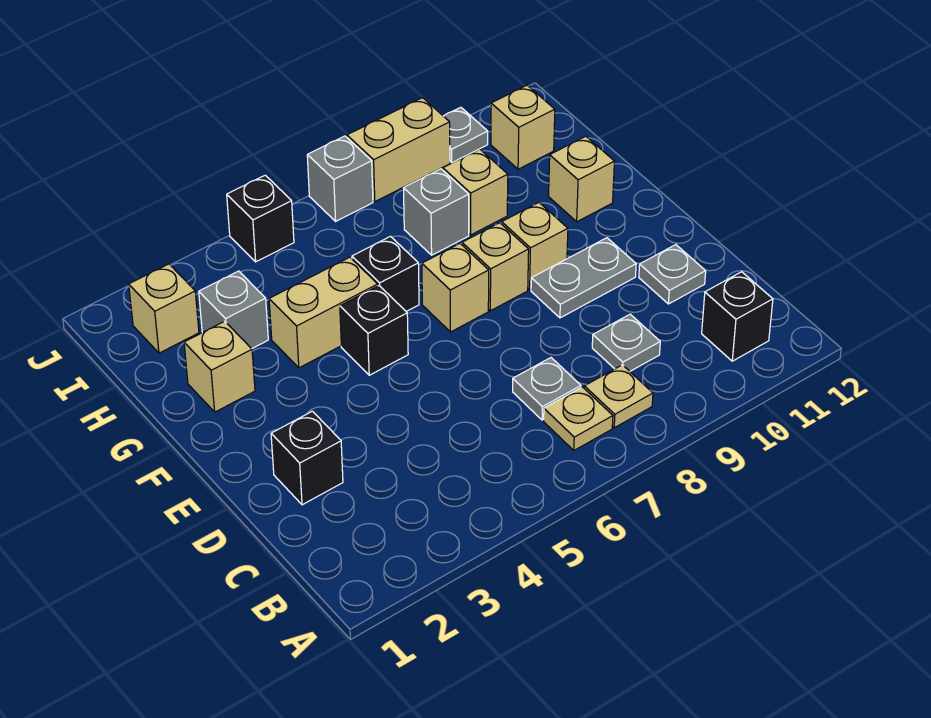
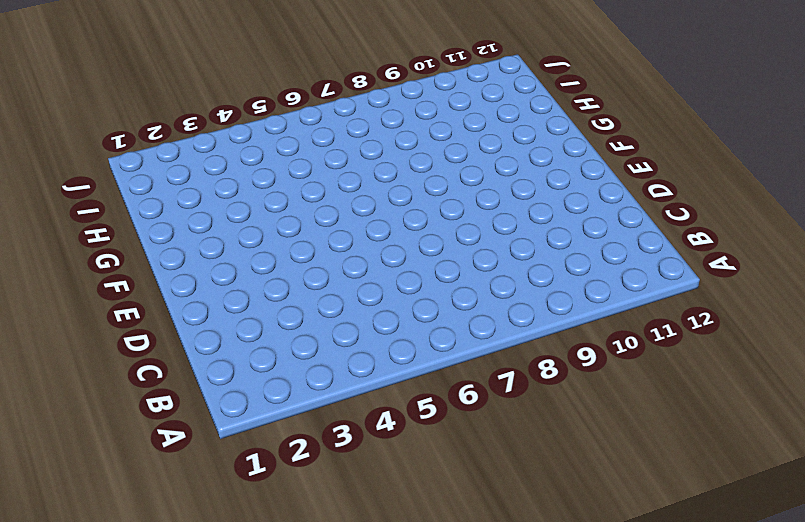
none -> tan plate B7 level 1
none -> tan plate B8 level 1
none -> black brick B11 level 1

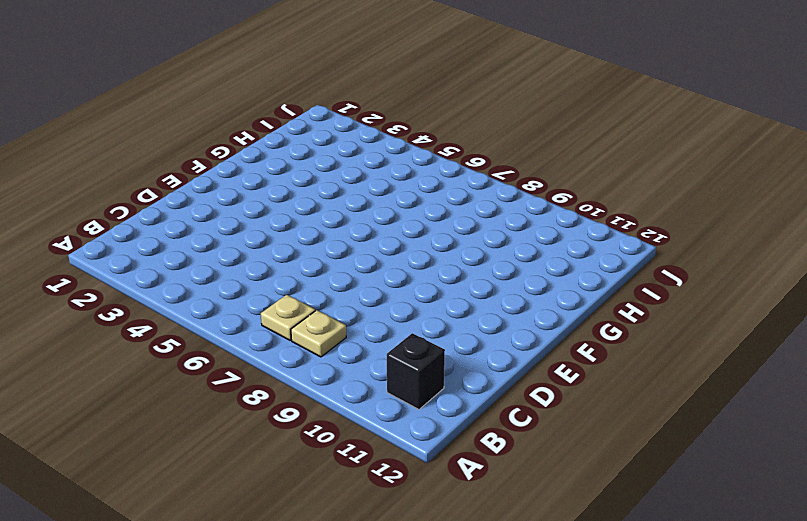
none -> grey plate C7 level 1
none -> grey plate C9 level 1
none -> black brick D2 level 1

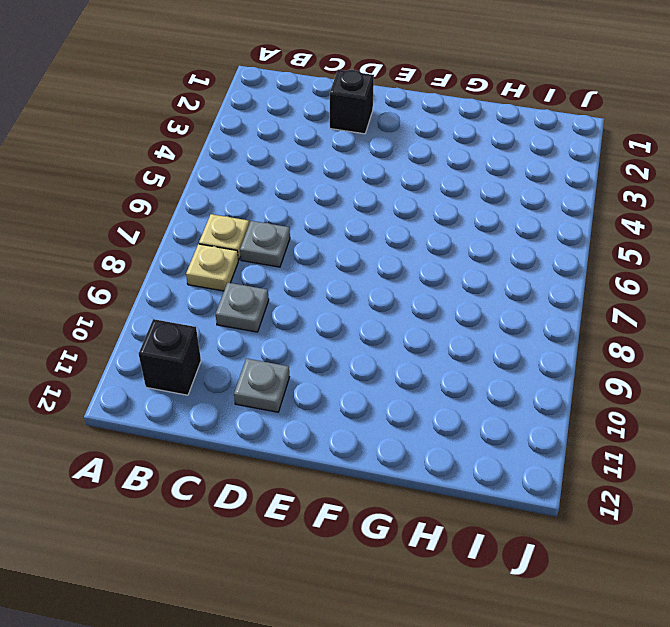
none -> grey plate E9:E10 level 1
none -> black brick F5 level 1
none -> tan brick F7 level 1

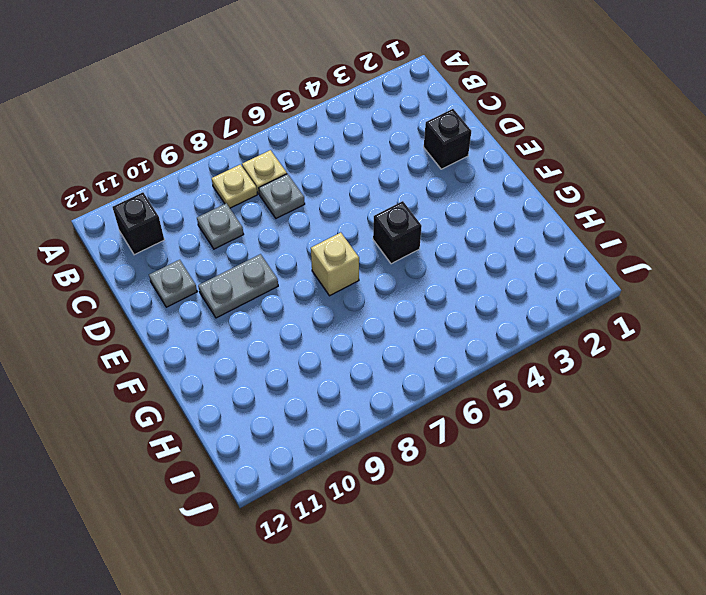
none -> tan brick F8 level 1
none -> tan brick F9 level 1
none -> tan brick G2 level 1

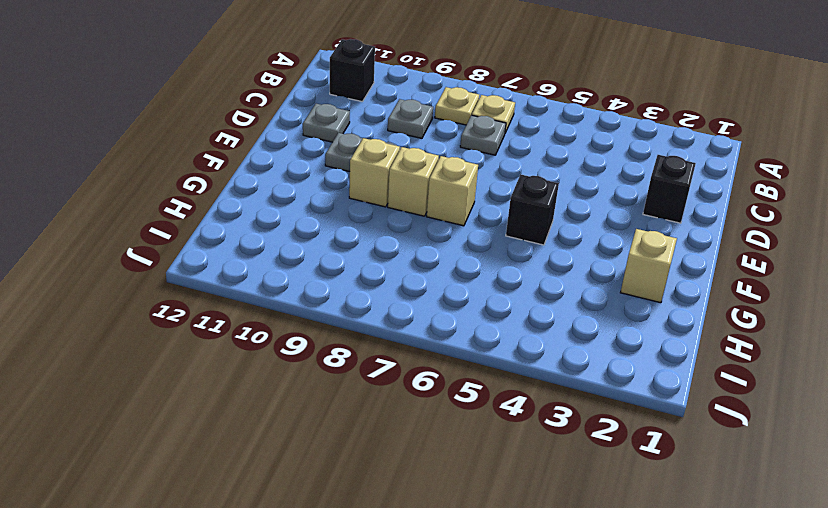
none -> tan brick G4:G5 level 1
none -> black brick G6 level 1
none -> tan brick G11 level 1

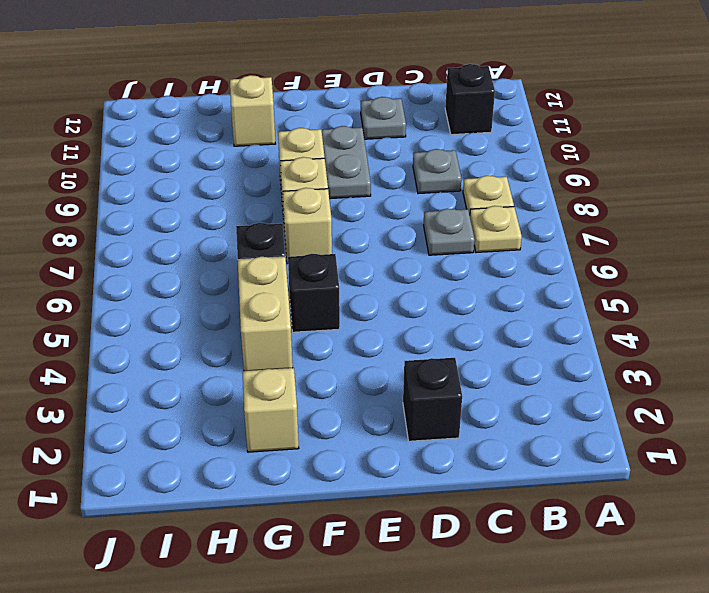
none -> grey brick H3 level 1
none -> grey brick H8 level 1
none -> tan brick H9 level 1

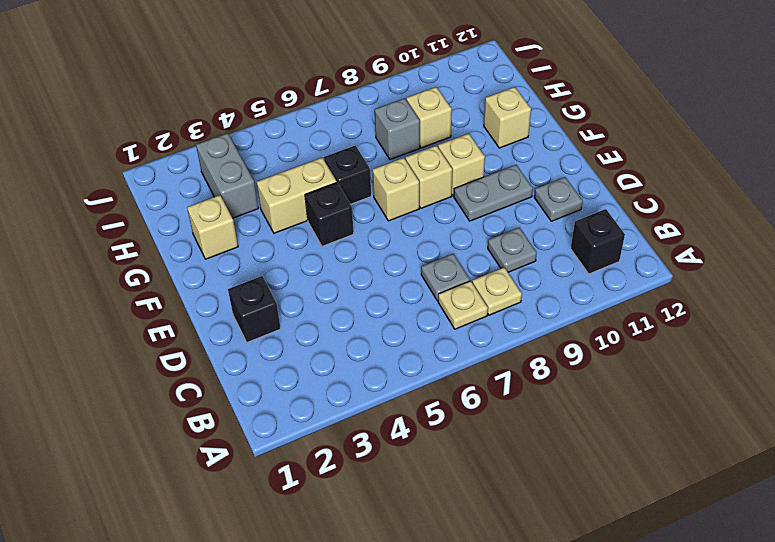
grey brick H3:I3 level 1 -> grey brick H3 level 1
none -> tan brick I2 level 1
none -> tan brick I11 level 1
none -> black brick J5 level 1

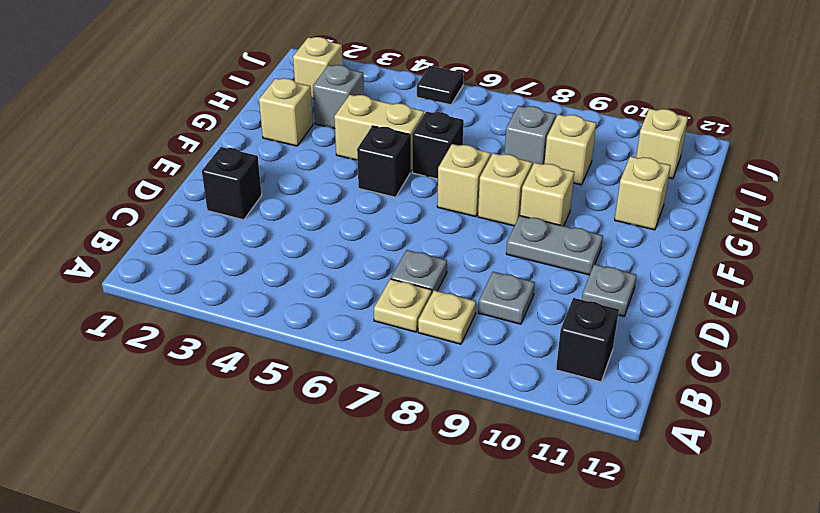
black tile J5 level 1 -> black brick J5 level 1
none -> grey brick J7 level 1
none -> tan brick J8:J9 level 1
none -> grey plate J10 level 1

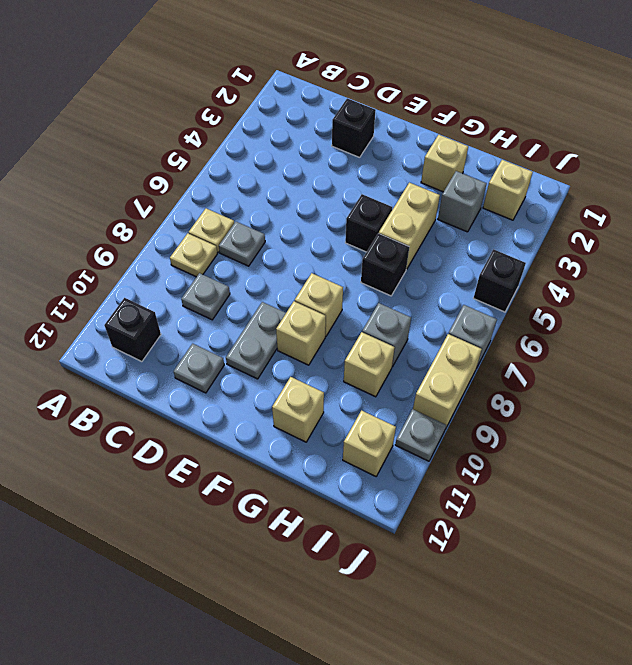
none -> tan brick F7 level 1

